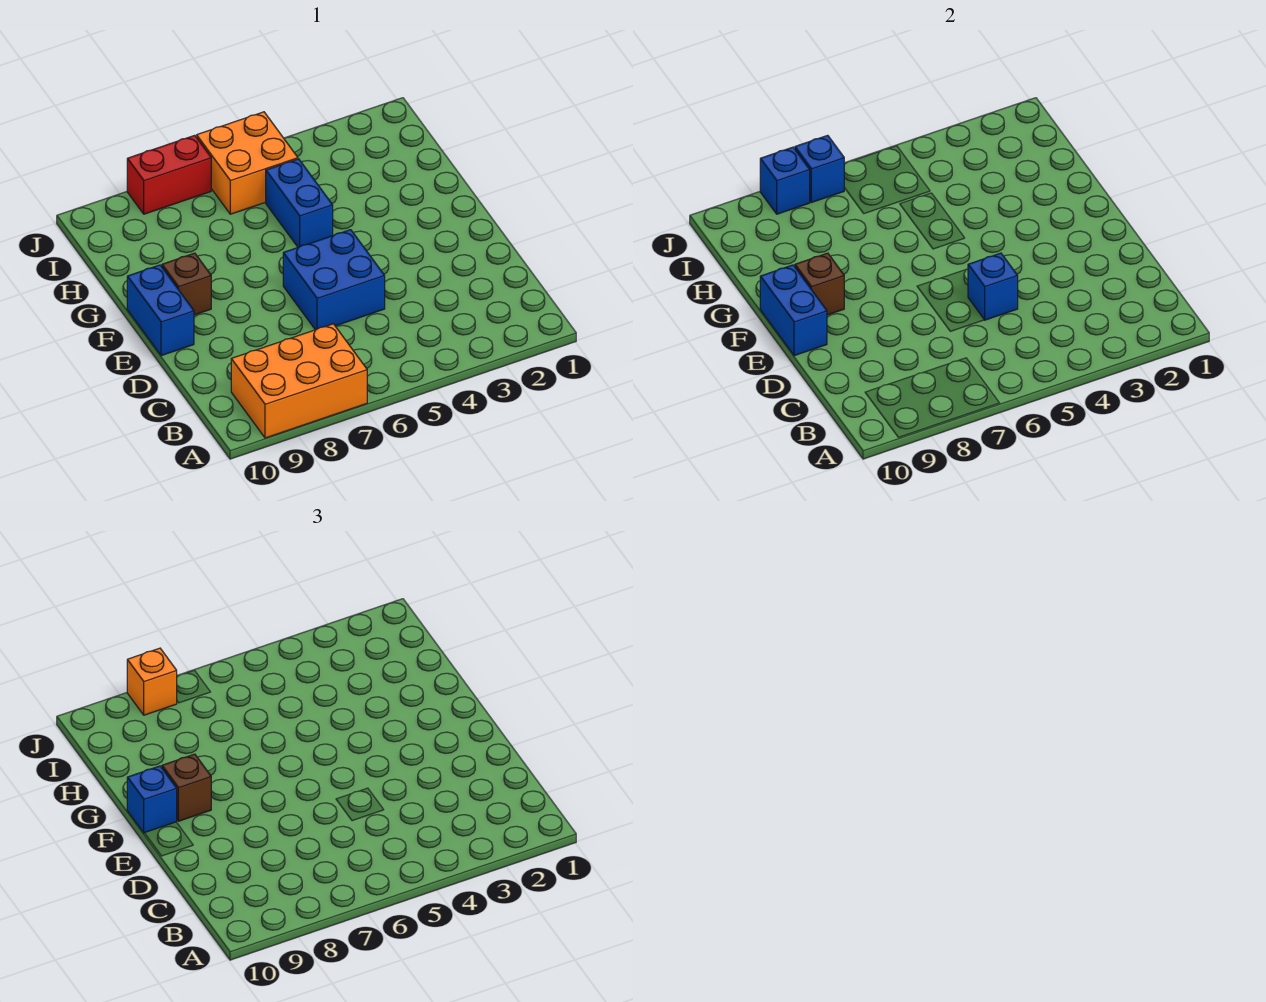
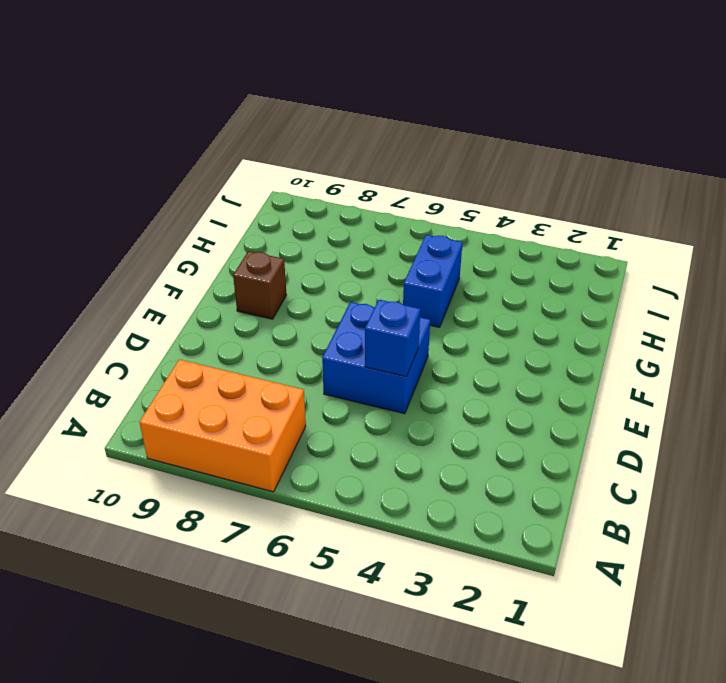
none -> blue brick E10:F10 level 1
none -> orange brick I5:J6 level 1
none -> red brick J7:J8 level 1

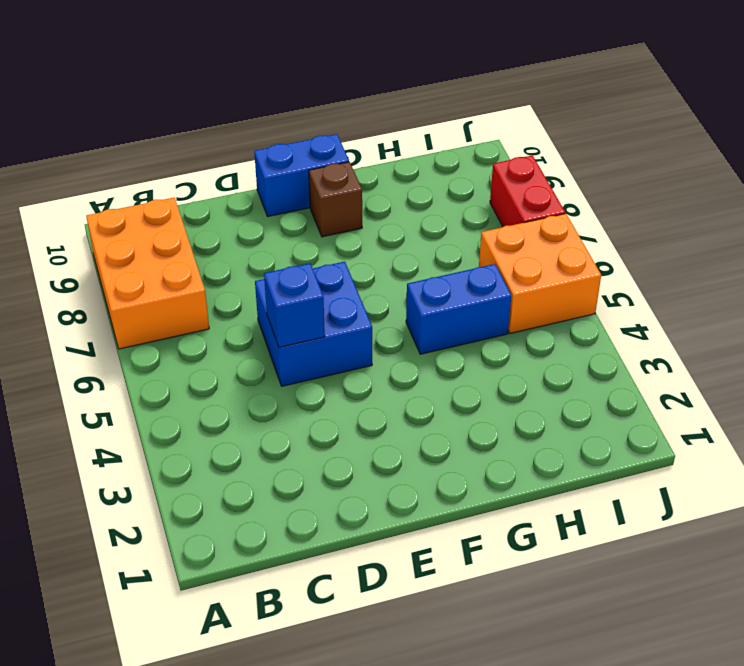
none -> blue brick E10:F10 level 2
none -> brown brick F9 level 2
none -> blue brick J7 level 2

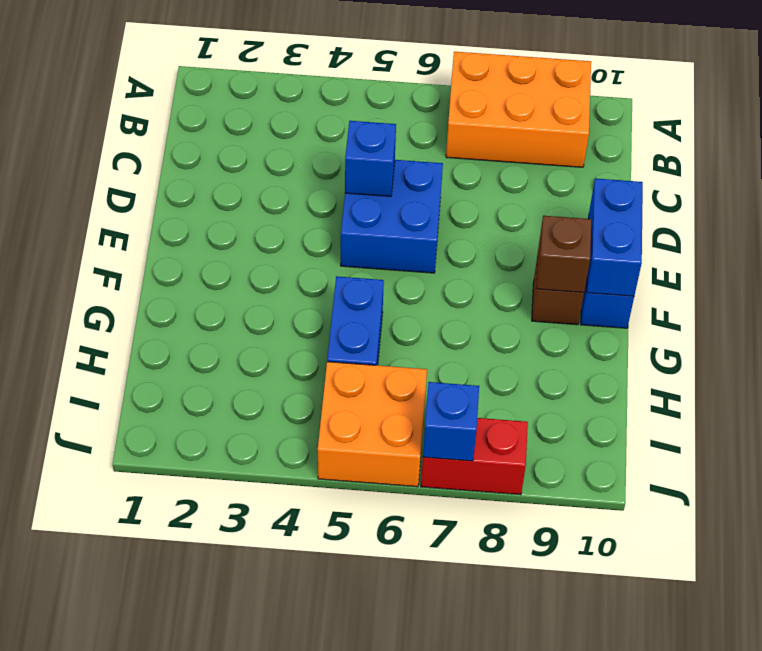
none -> blue brick J8 level 2
none -> brown brick F9 level 3
none -> blue brick F10 level 3

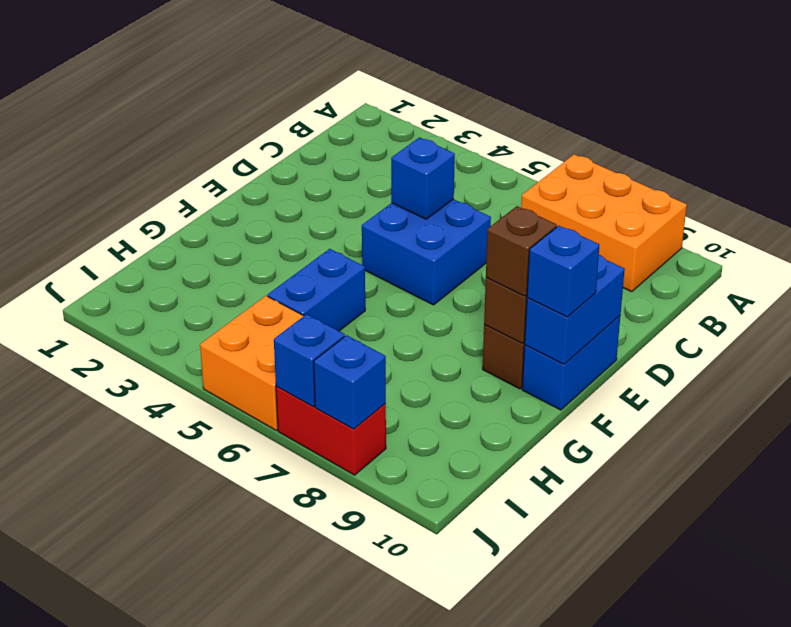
none -> orange brick J8 level 3

